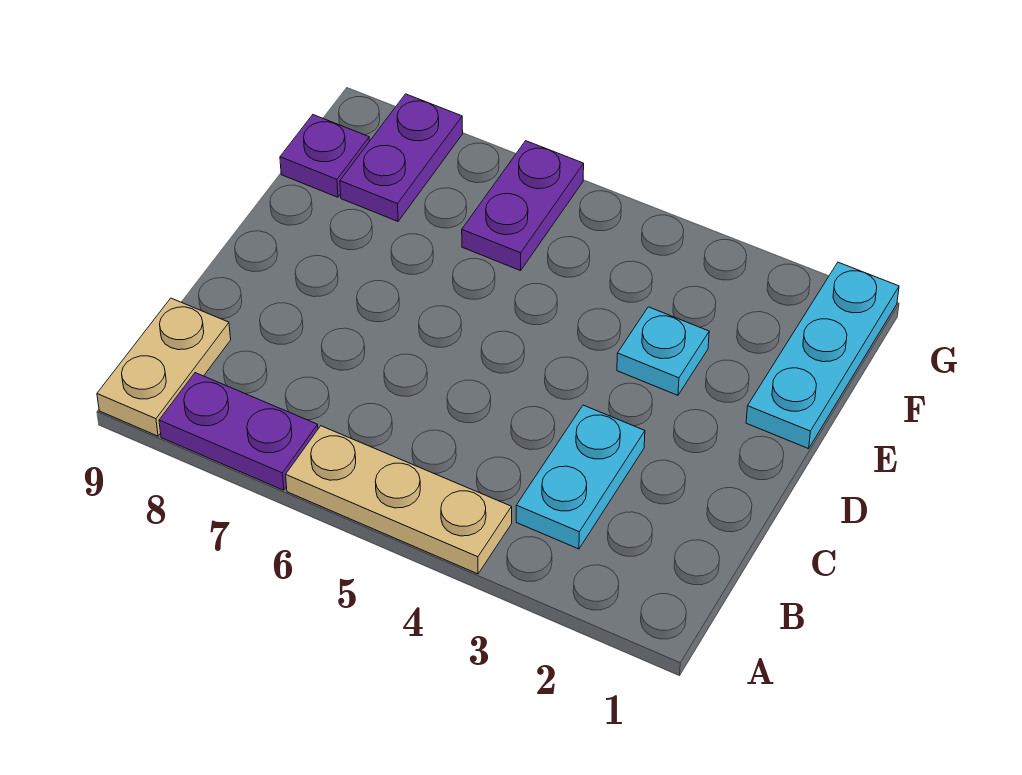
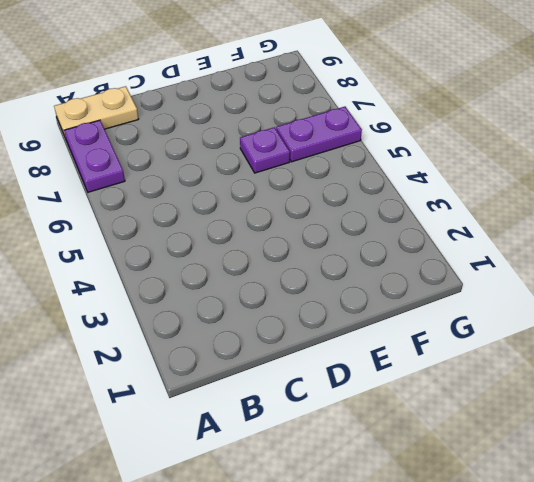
purple plate E6 level 1 -> purple plate F9 level 1
none -> tan plate A4:A6 level 1
none -> cyan plate B3:C3 level 1

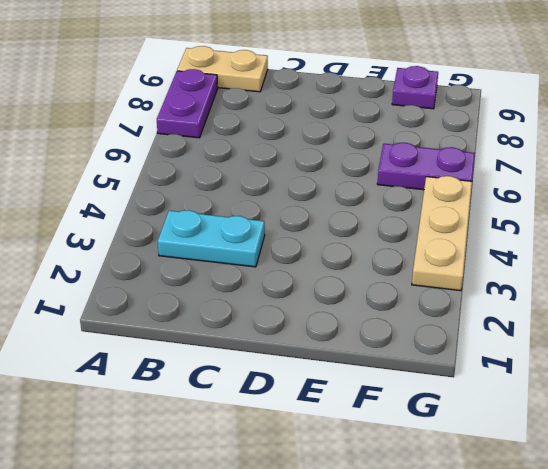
tan plate G3:G5 level 1 -> tan plate A4:A6 level 1
none -> cyan plate E1:G1 level 1
none -> cyan plate E3 level 1

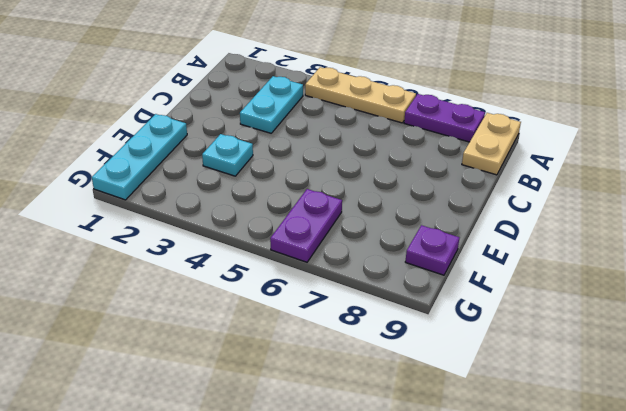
none -> purple plate F8:G8 level 1

